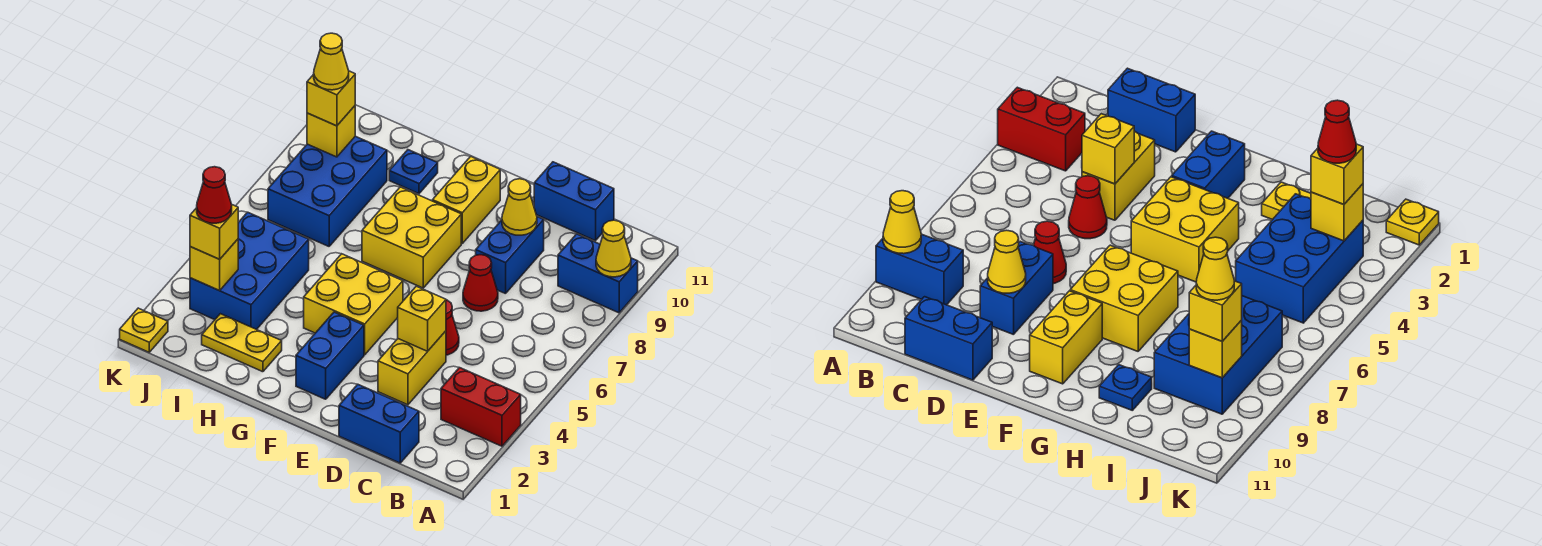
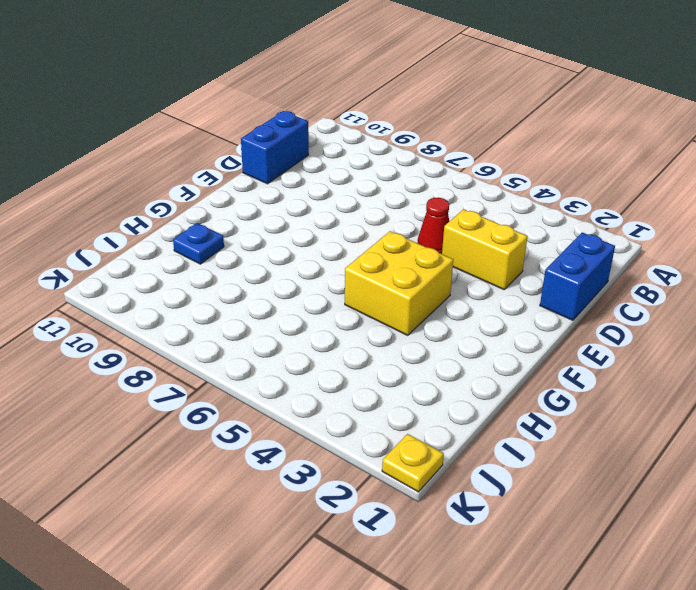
none -> red brick A3:B3 level 1
none -> blue brick A9:B9 level 1
none -> red cone D7 level 1

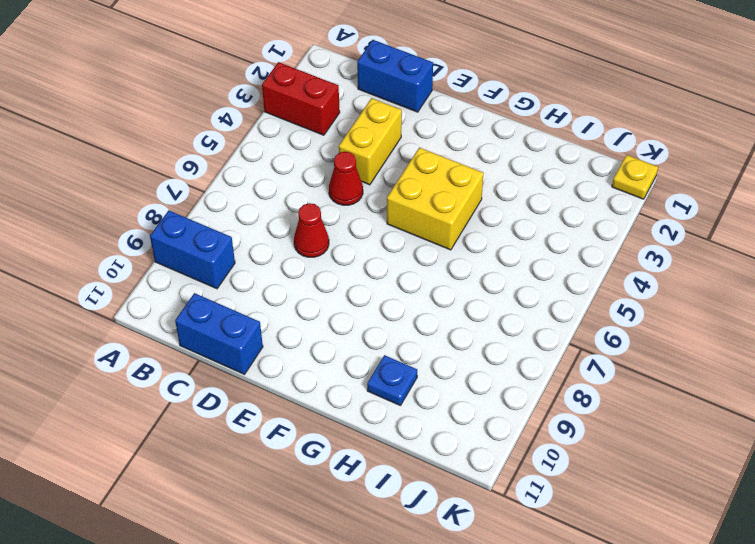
none -> blue brick D8:D9 level 1
none -> blue brick F2:F3 level 1
none -> yellow brick F7:G8 level 1

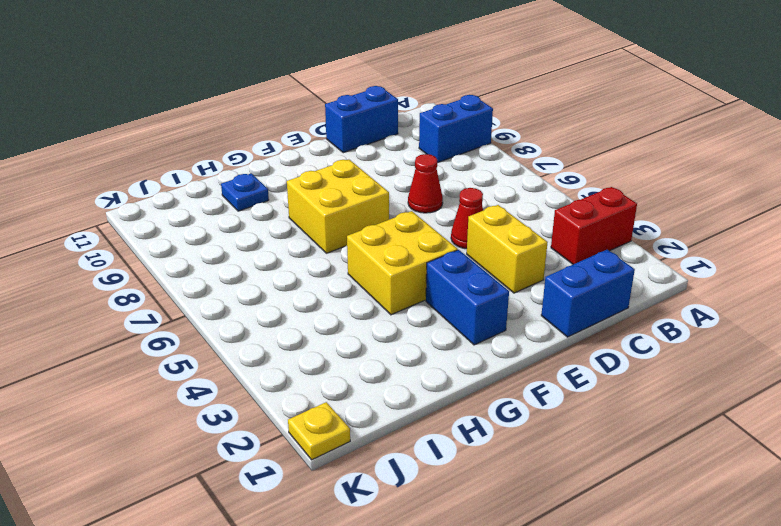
none -> blue brick D8:D9 level 1
none -> yellow brick F9:F10 level 1
none -> yellow plate H2:I2 level 1

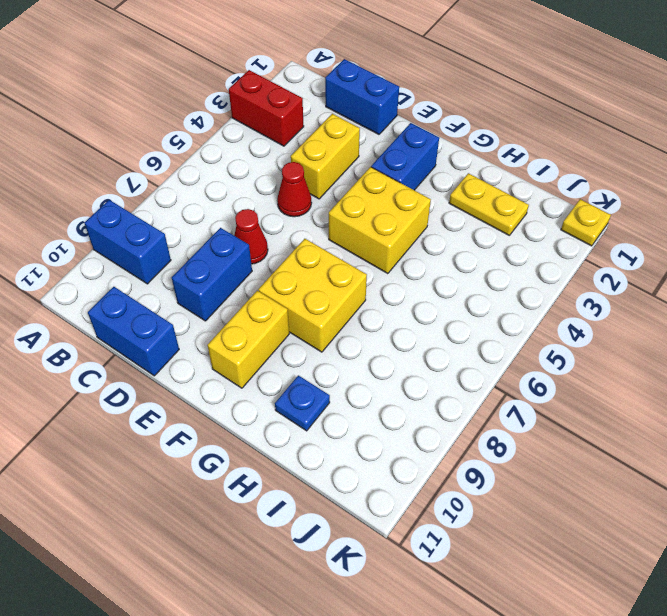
none -> blue brick I3:J5 level 1
none -> blue brick I7:J9 level 1
none -> yellow cone A9 level 2

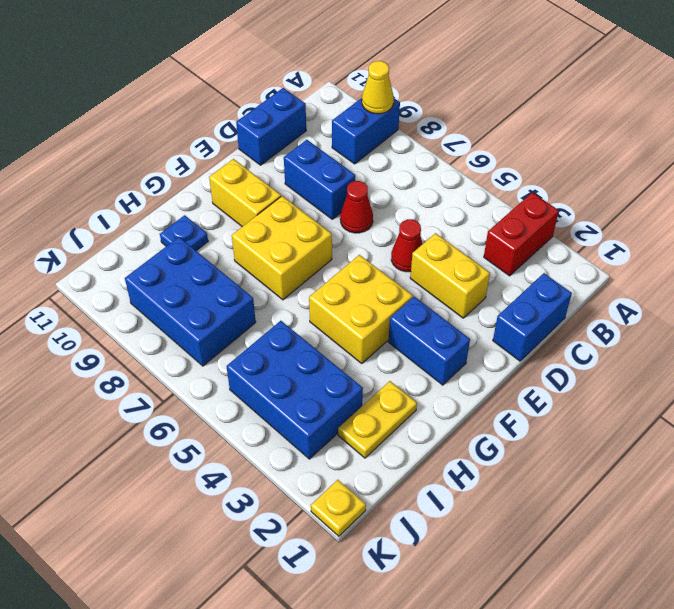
none -> yellow brick D4 level 2
none -> yellow cone D9 level 2
none -> yellow brick J3 level 2

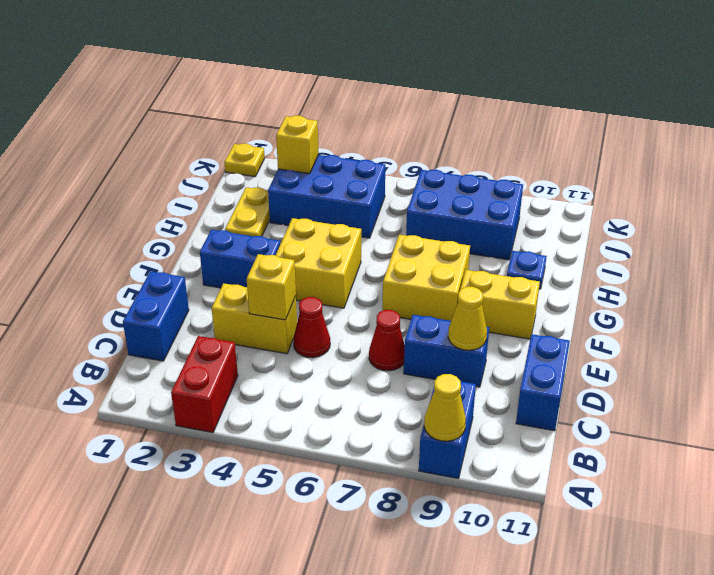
none -> yellow brick J9 level 2
none -> yellow brick J3 level 3
none -> yellow brick J9 level 3

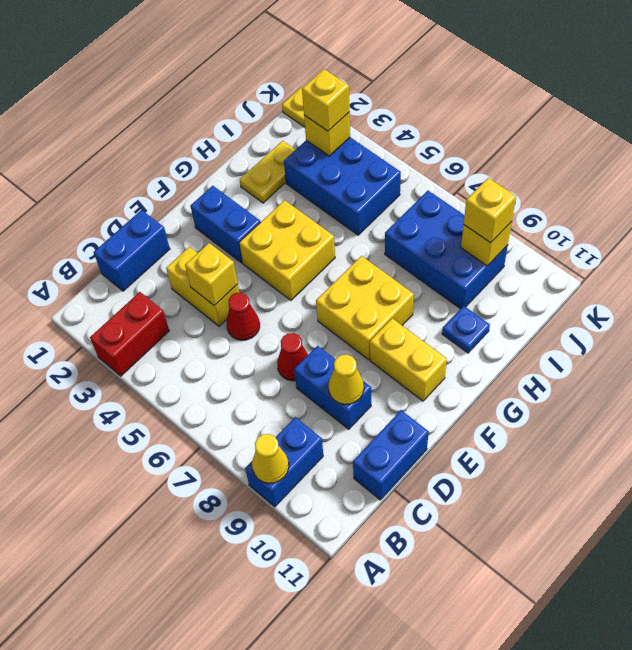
none -> red cone J3 level 4
none -> yellow cone J9 level 4

